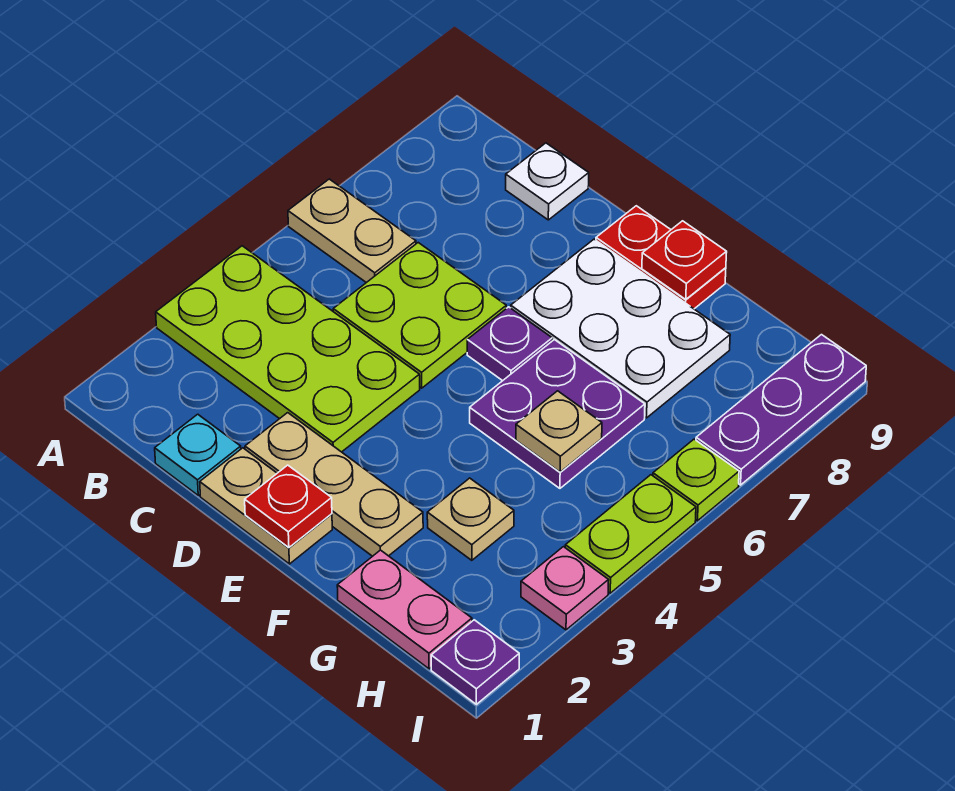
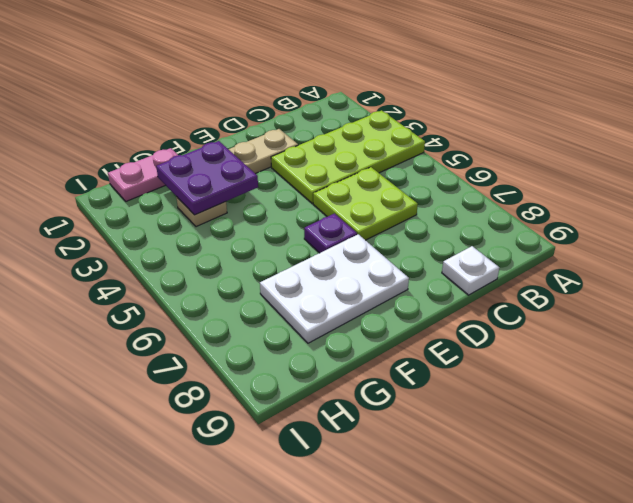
purple plate F2:G3 level 2 -> purple plate F5:G6 level 1
none -> tan plate A6:B6 level 1
none -> cyan plate C1 level 1
none -> tan plate D1:E1 level 1

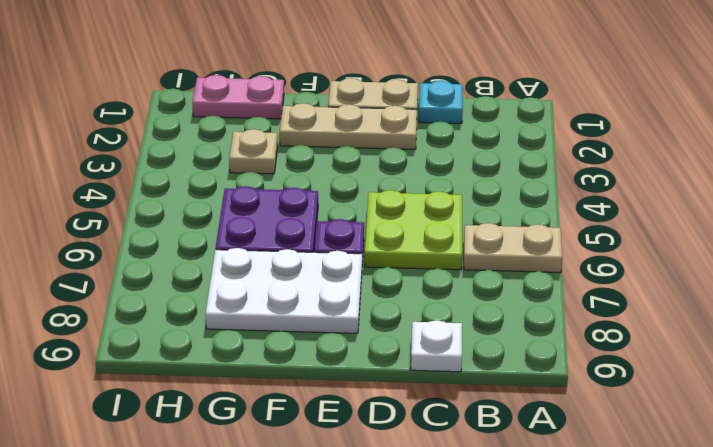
none -> lime plate A3:D4 level 1
none -> red plate E9:F9 level 1
none -> purple plate I1 level 1

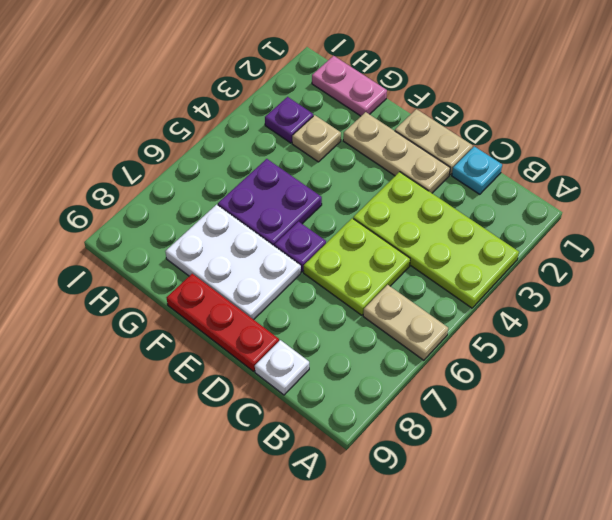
red plate D9:F9 level 1 -> red plate E9:F9 level 1
purple plate H3 level 1 -> purple plate I1 level 1
none -> pink plate I3 level 1
none -> lime plate I4:I5 level 1
none -> lime plate I6 level 1

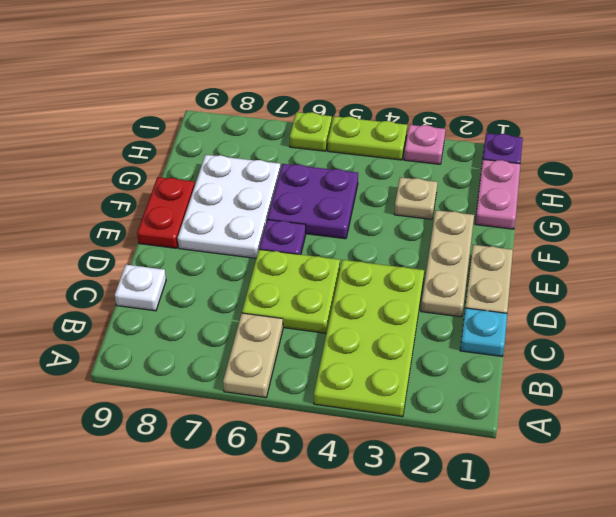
none -> purple plate I7:I9 level 1
none -> red plate E1 level 2
none -> red plate F9 level 2

